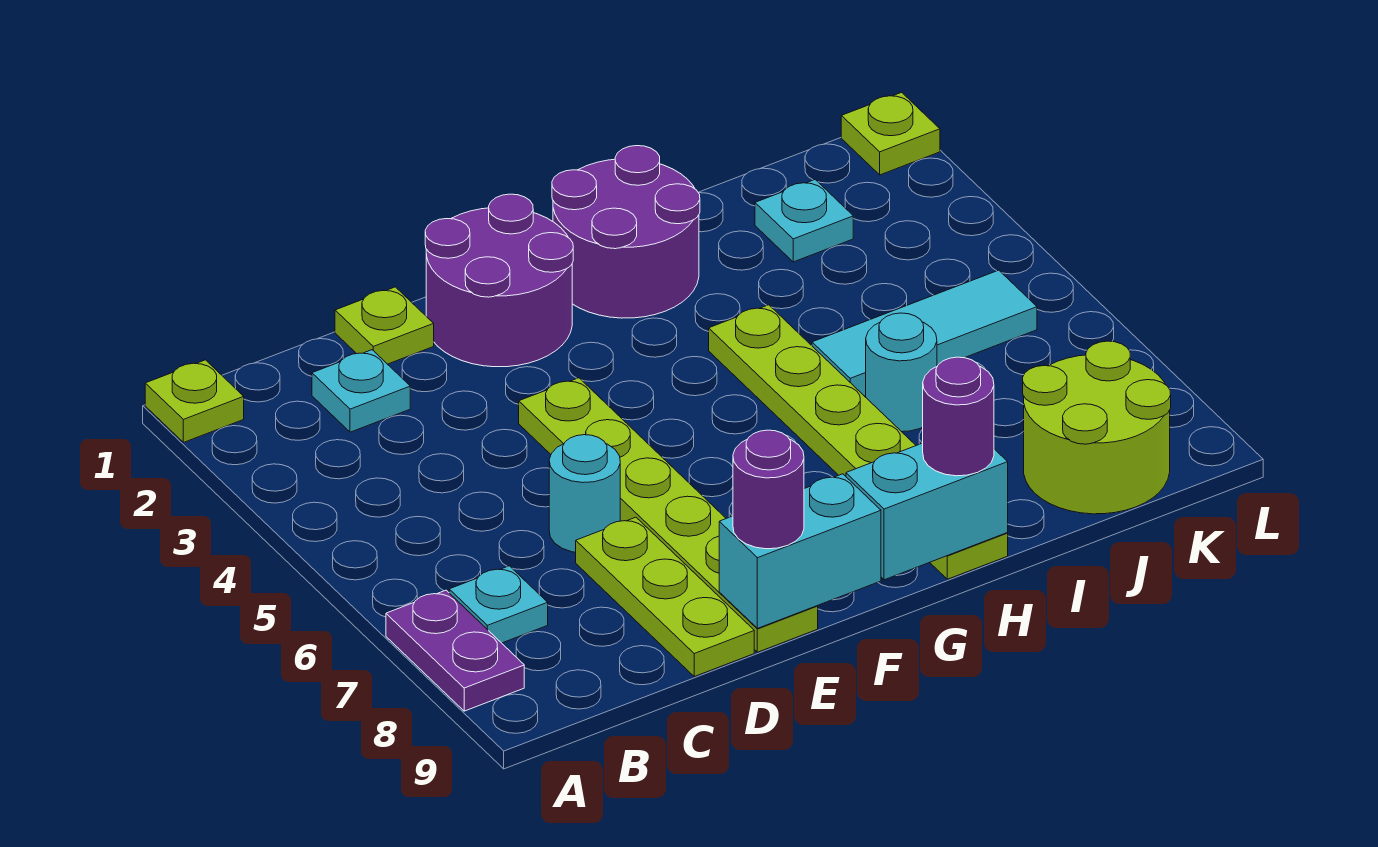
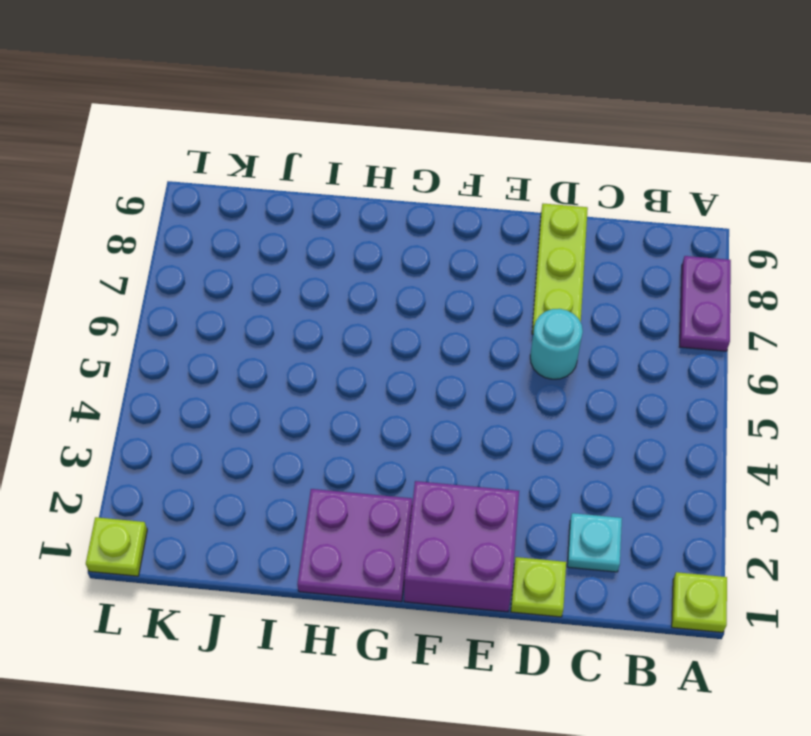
purple brick E1:F2 level 1 -> purple round brick E1:F2 level 1
purple plate G1:H2 level 1 -> purple round brick G1:H2 level 1
none -> cyan plate B7 level 1
none -> lime plate E4:E9 level 1
none -> lime plate H4:H9 level 1

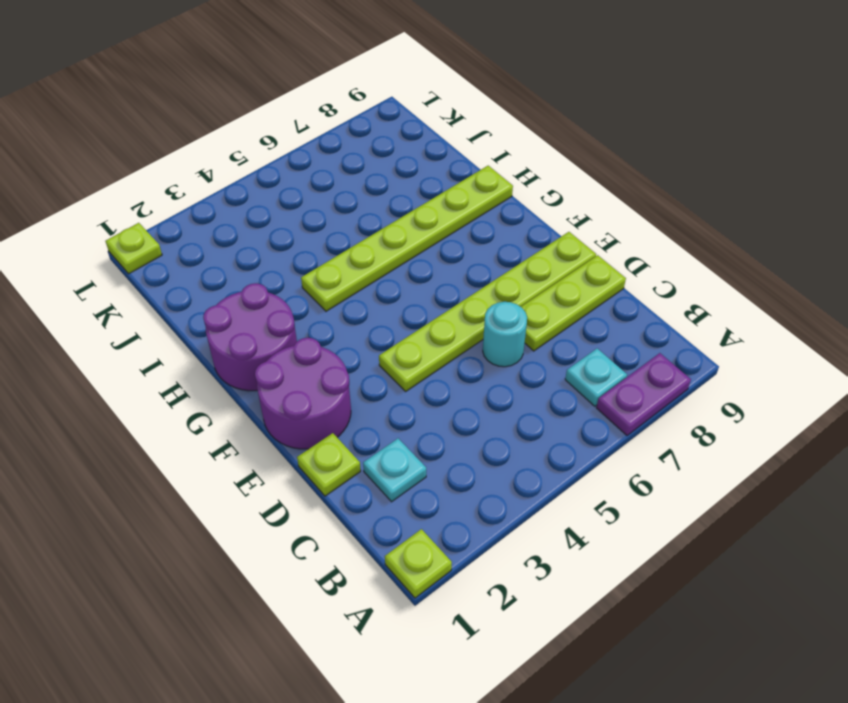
none -> cyan tile I5:K5 level 1
none -> cyan round brick I6 level 1
none -> cyan plate J2 level 1

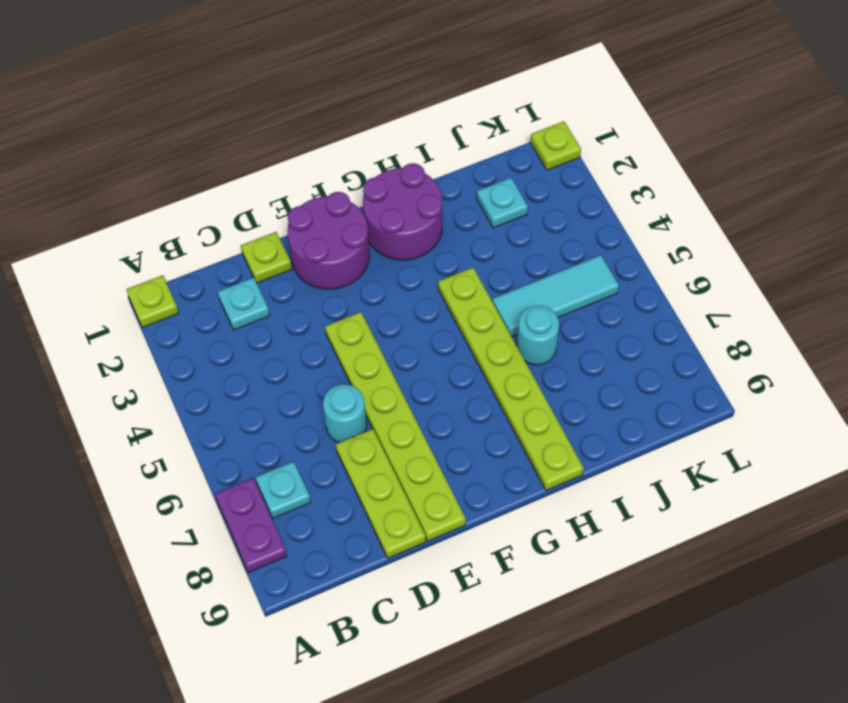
none -> lime round brick J8:K9 level 1
none -> cyan brick E9:F9 level 2
none -> cyan brick G9:H9 level 2

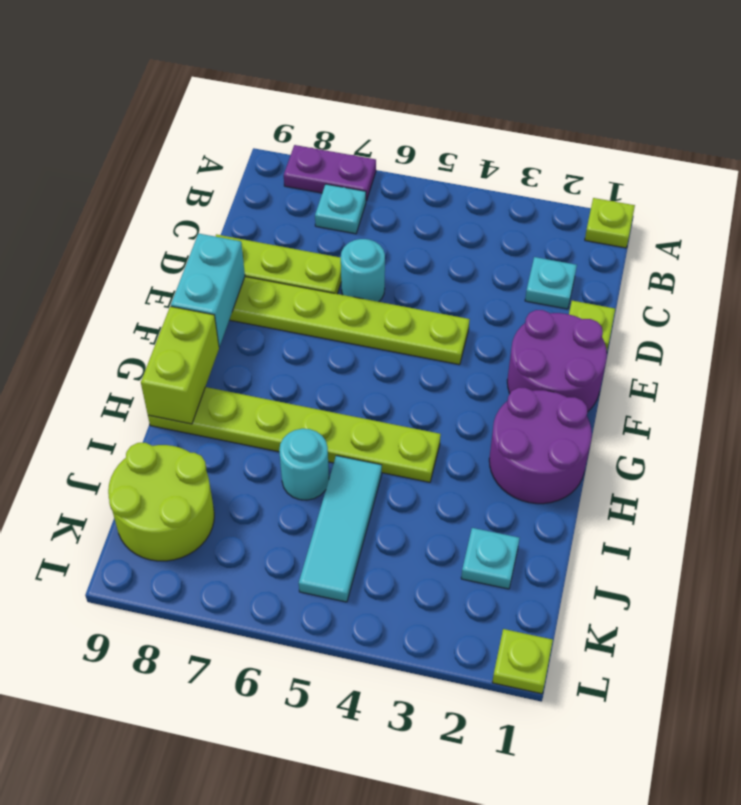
lime brick G9:H9 level 2 -> cyan brick G9:H9 level 2
none -> purple round brick E9 level 3
none -> purple round brick H9 level 3

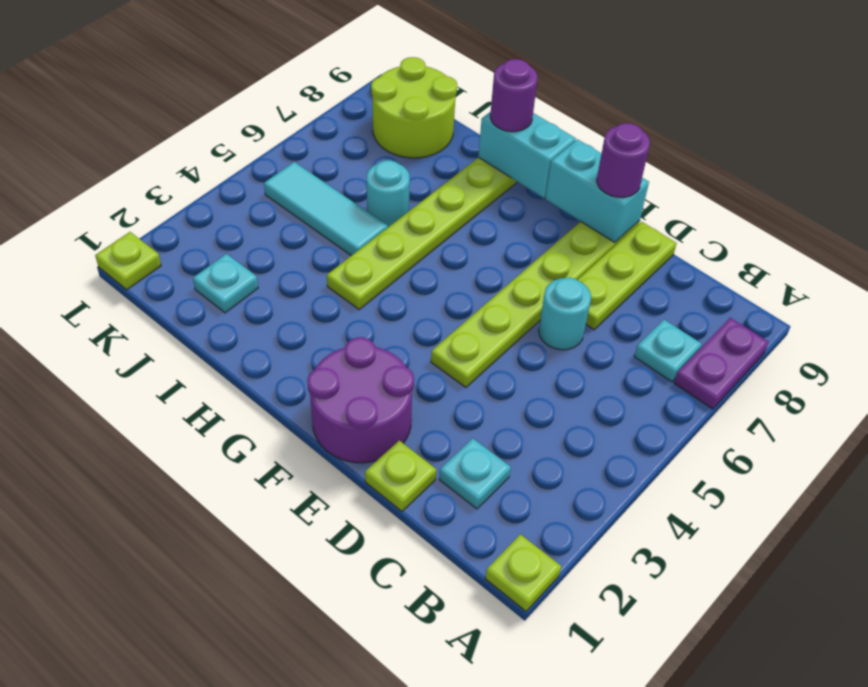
none -> purple round brick G1:H2 level 1

